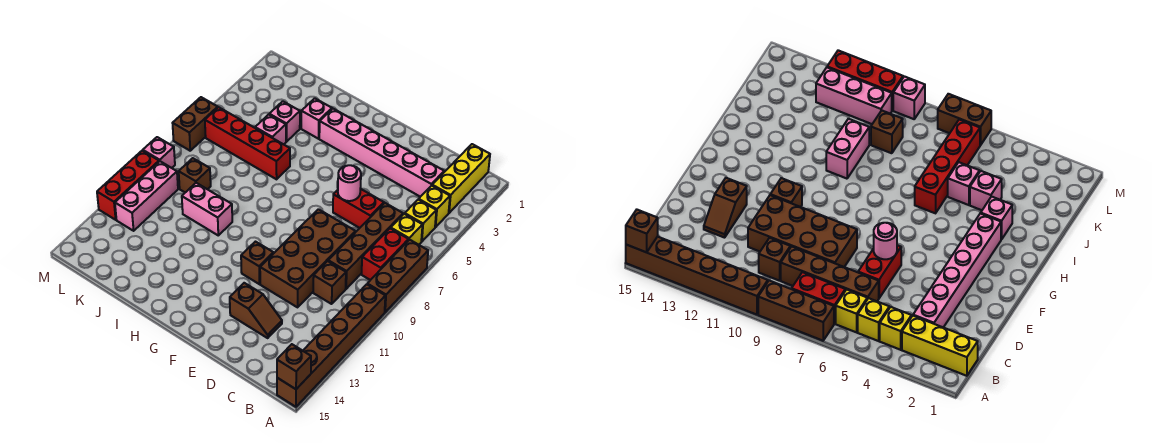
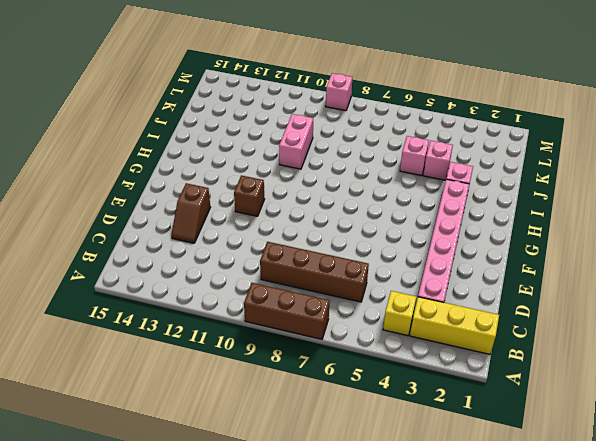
none -> brown brick A10:A15 level 1
none -> yellow brick B5 level 1
none -> yellow brick B6 level 1

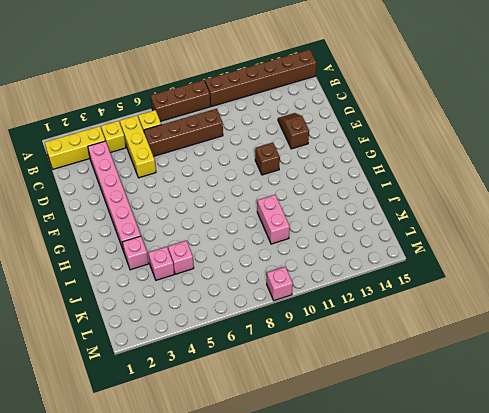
yellow brick B5:D5 level 1 -> yellow brick B5 level 1
none -> red brick B7:B8 level 1
none -> brown brick C10 level 1
none -> red brick D6:E6 level 1

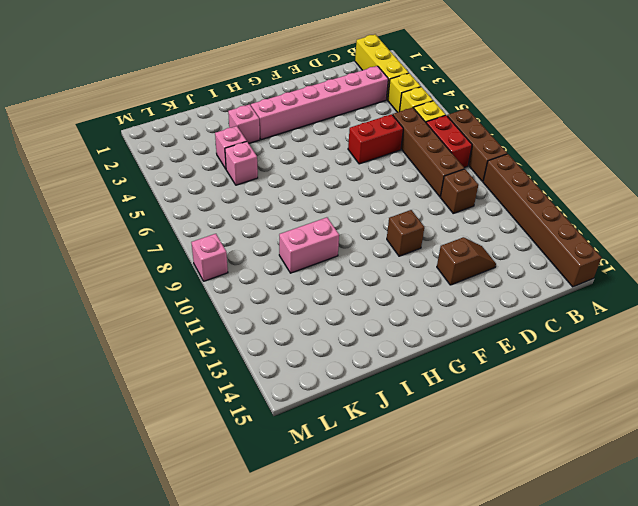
none -> brown brick D8:E11 level 1
none -> red brick I6:L6 level 1
none -> brown brick K9 level 1

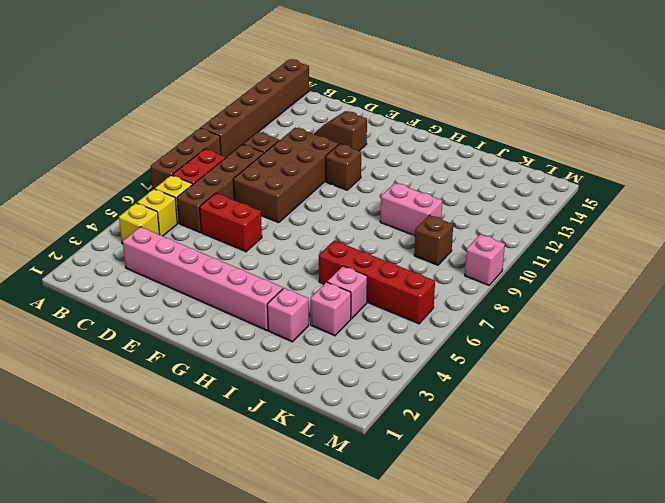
none -> yellow brick B1:B3 level 1
none -> pink brick L10:L12 level 1
none -> brown brick M6:M7 level 1

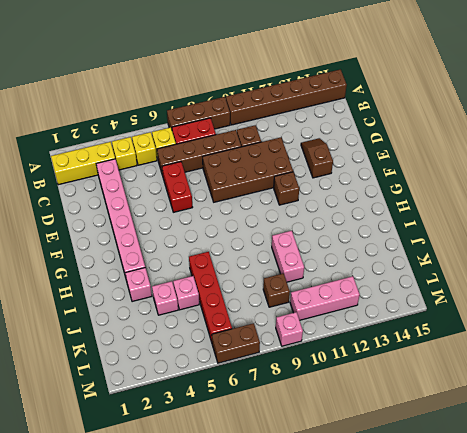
none -> red brick M10:M12 level 1
none -> brown brick A15 level 2
none -> pink round brick E6 level 2

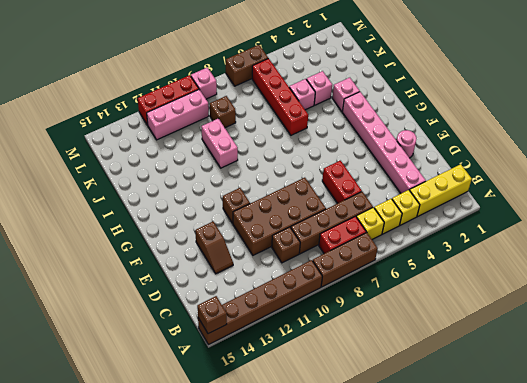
pink round brick E2 level 1 -> pink round brick E6 level 2

